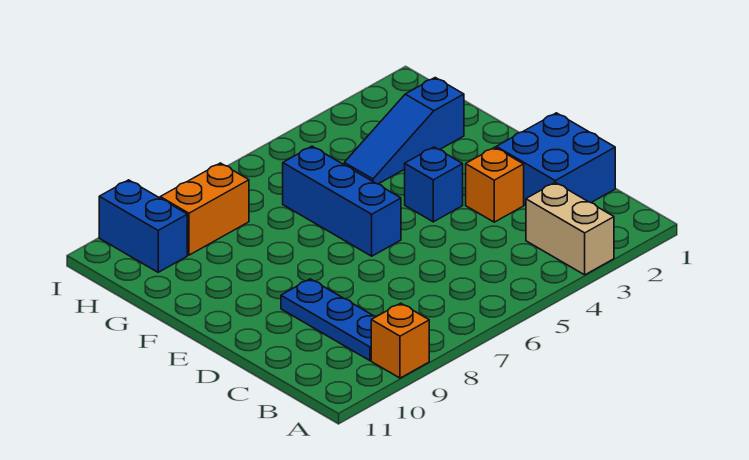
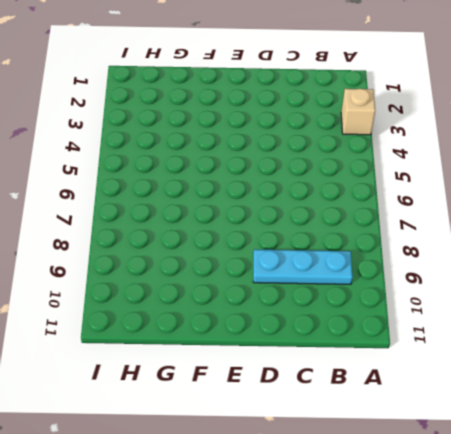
tan brick A3 level 1 -> tan brick A3:B3 level 1
cyan plate B9:D9 level 1 -> blue plate B9:D9 level 1
none -> orange brick A9 level 1
none -> blue brick C1:D2 level 1

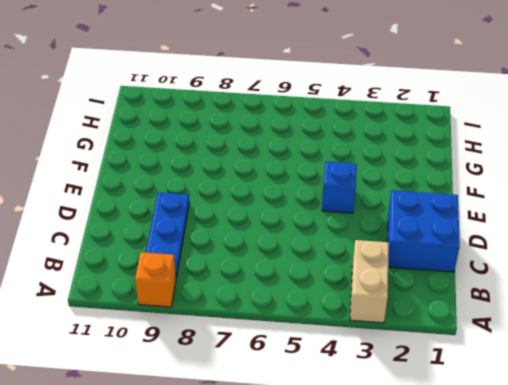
none -> orange brick D3 level 1
none -> blue brick E6:G6 level 1

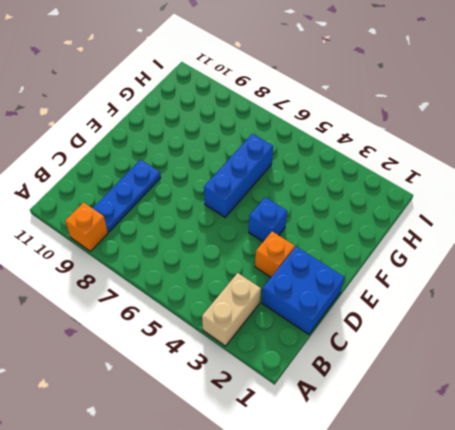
none -> blue slope G2:G4 level 1 top 2
none -> orange brick H8:H9 level 1

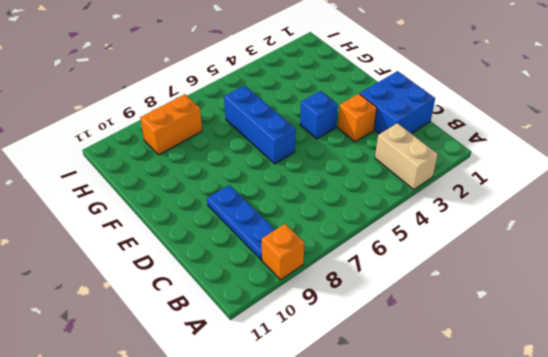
none -> blue slope G2:G4 level 1 top 2
none -> blue brick H10:I10 level 1

